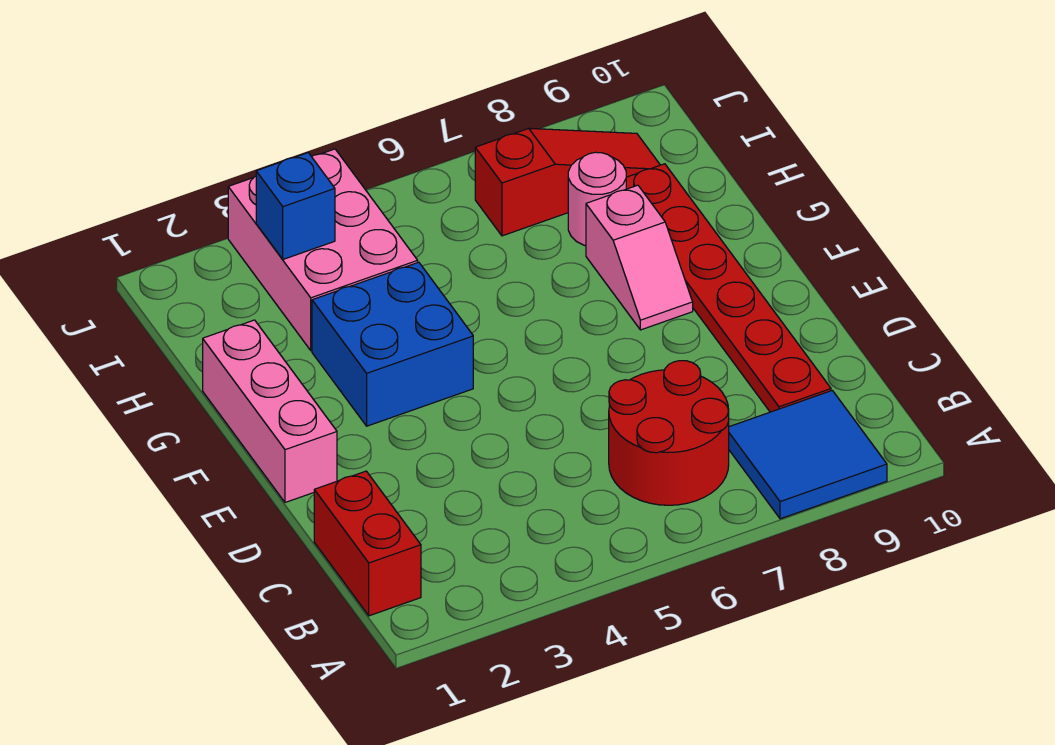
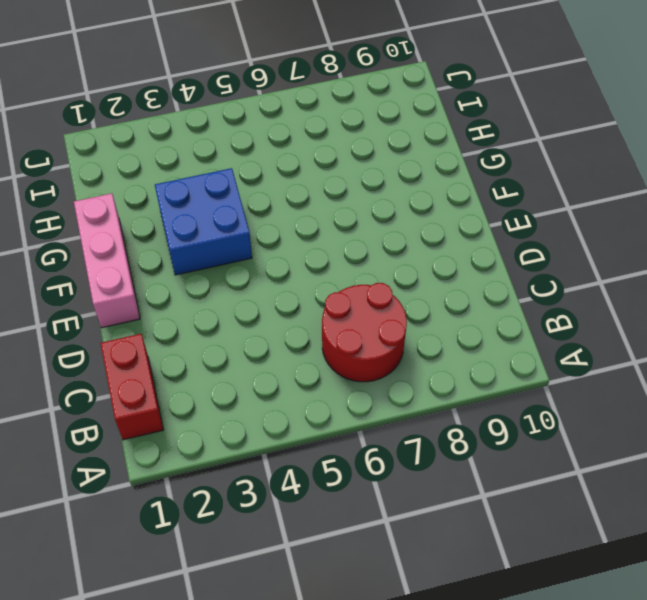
none -> blue tile A8:B9 level 1
none -> red plate C9:H9 level 1

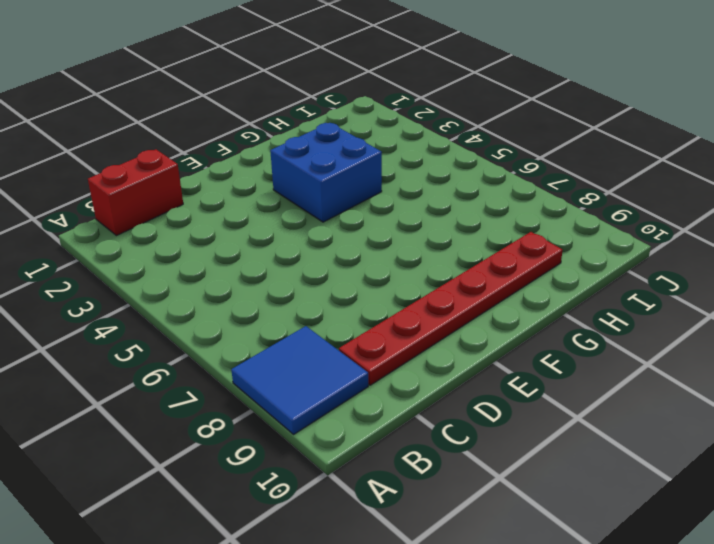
none -> red round brick B6:C7 level 1
none -> pink brick E1:G1 level 1

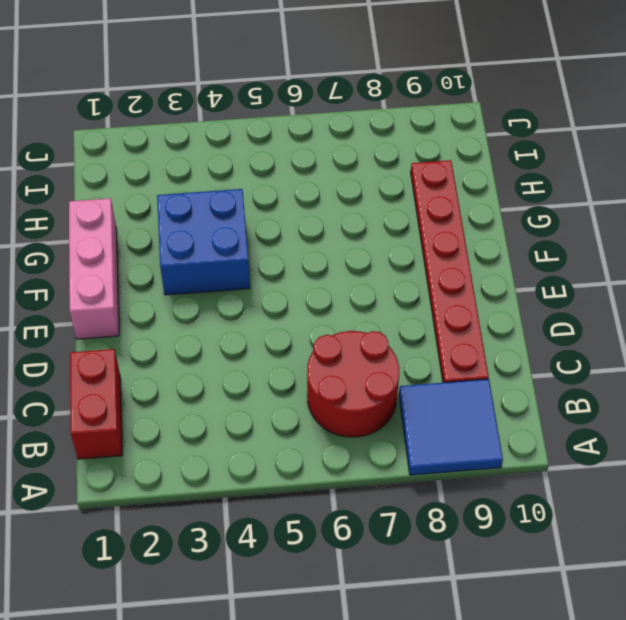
none -> pink slope F8:G8 level 1 top G
none -> pink brick H3:J4 level 1

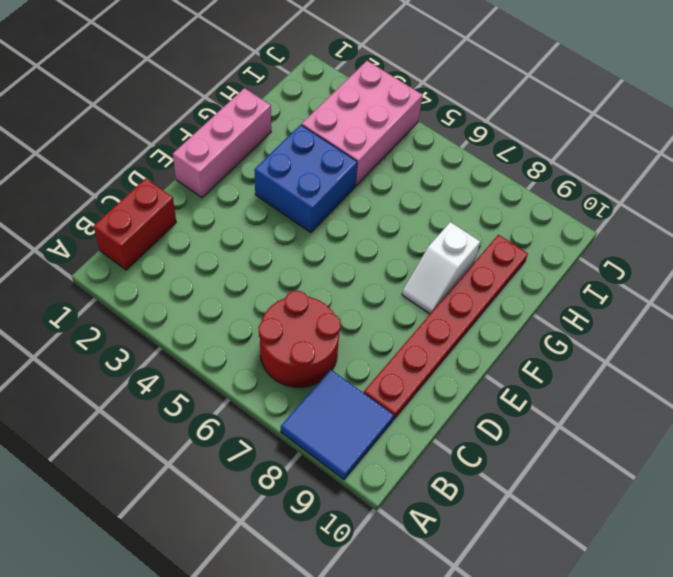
white slope F8:G8 level 1 top G -> pink slope F8:G8 level 1 top G
none -> pink round brick H8 level 1
none -> red slope I7:I9 level 1 top 7

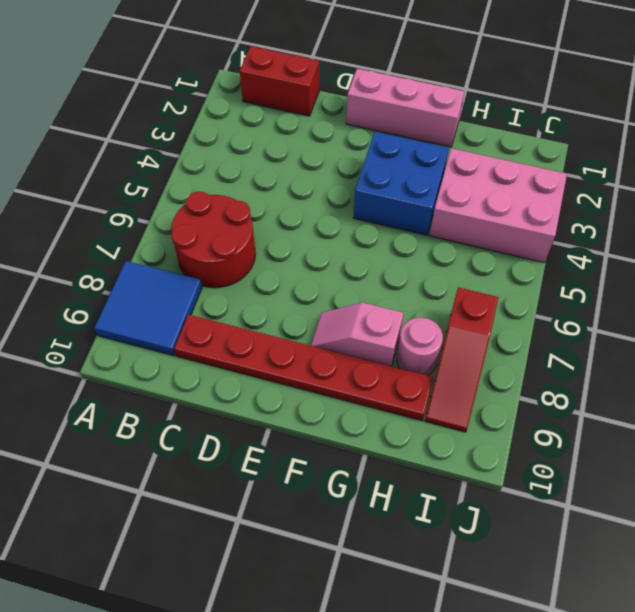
none -> blue brick I3 level 2

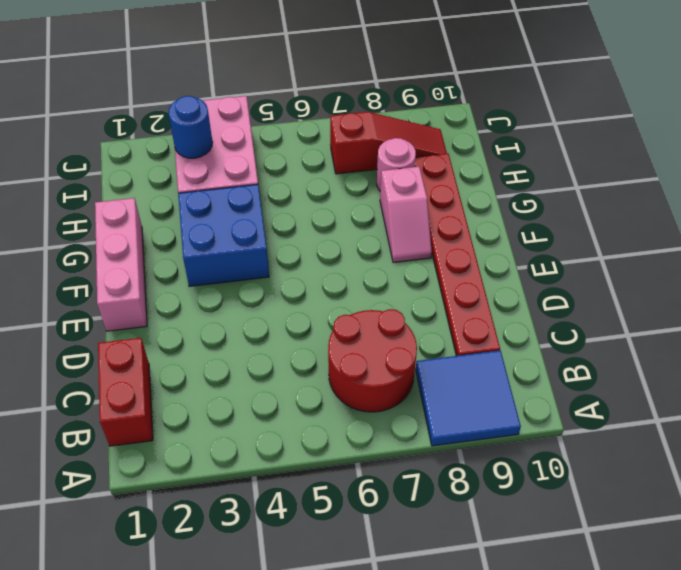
blue round brick I3 level 2 -> blue brick I3 level 2

